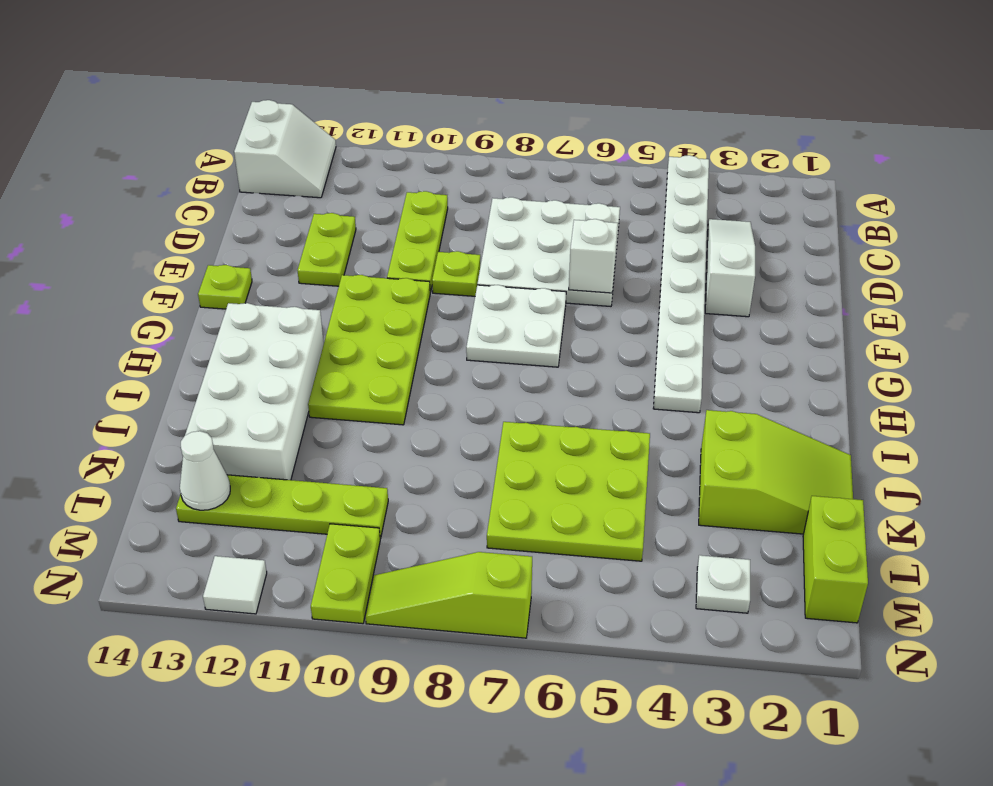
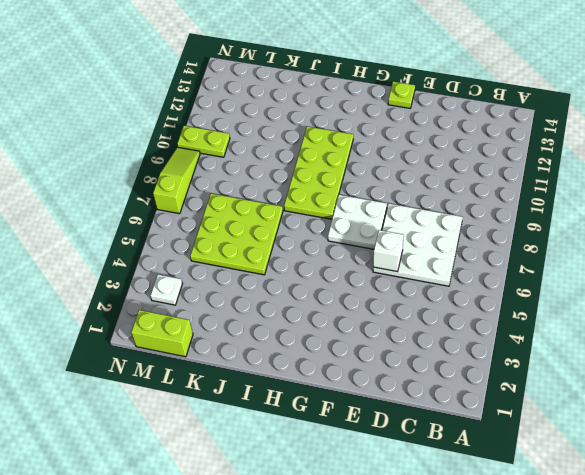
lime plate H8:I11 level 1 -> lime plate F10:I11 level 1
none -> white plate A4:H4 level 1
none -> white slope A13:B14 level 1 top 14
none -> white slope C3:E3 level 1 top E

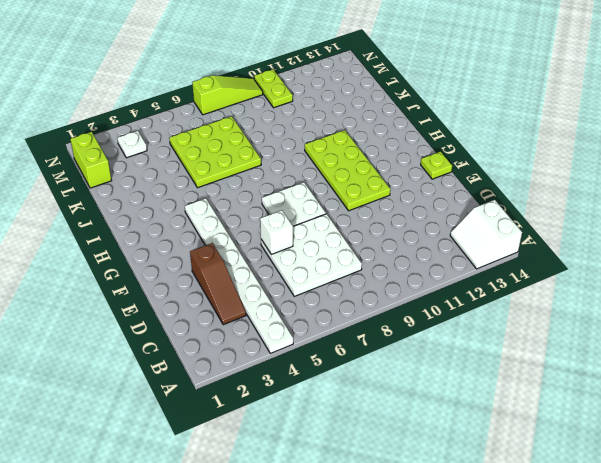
brown slope C3:E3 level 1 top E -> white slope C3:E3 level 1 top E
none -> lime plate C10:E10 level 1
none -> lime plate D12:E12 level 1
none -> lime plate E9 level 1

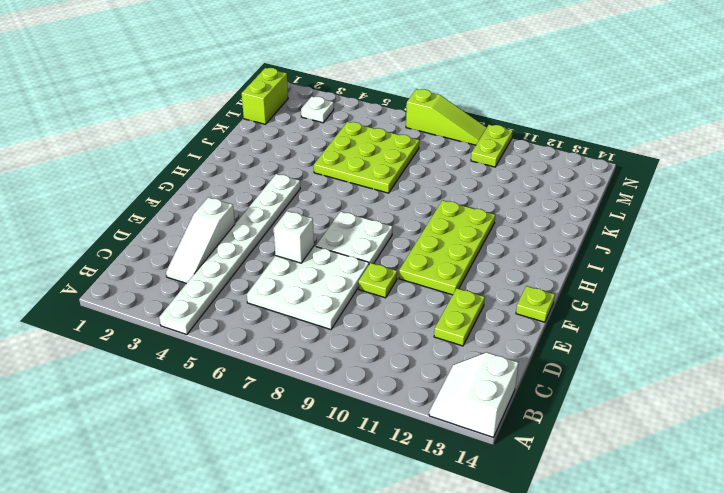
none -> lime plate C10:E10 level 1
none -> white brick H12:K13 level 1
none -> lime slope J1:K3 level 1 top 3

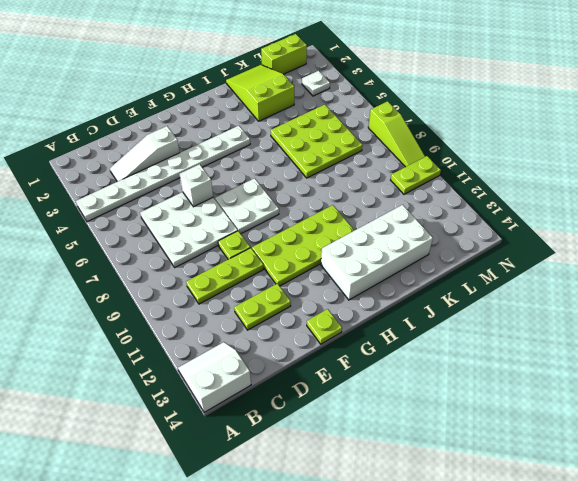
none -> lime plate L10:L13 level 1
none -> white tile N12 level 1
none -> white cone L13 level 2

